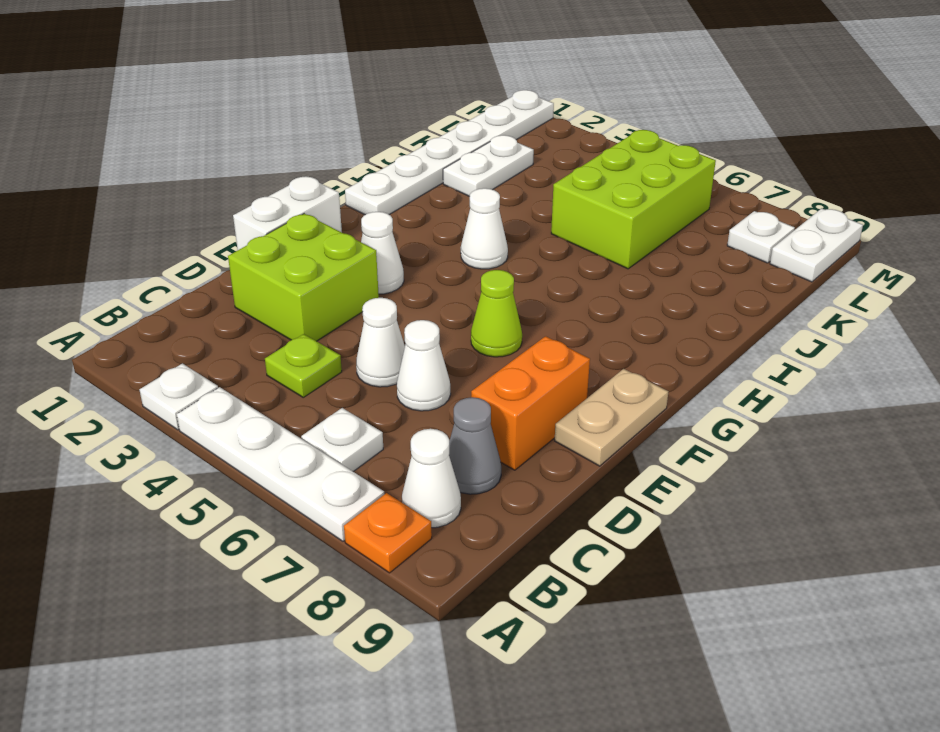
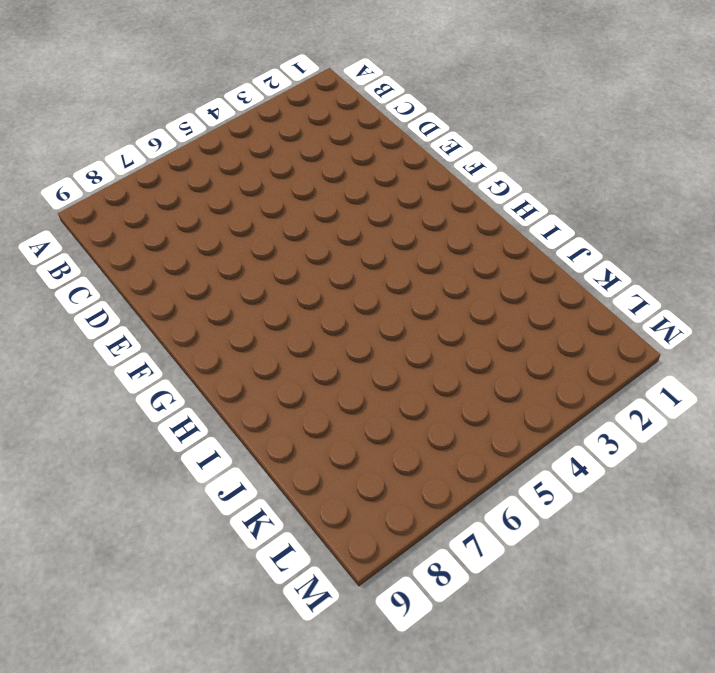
none -> white plate A3 level 1
none -> white plate A4:A7 level 1
none -> orange plate A8 level 1

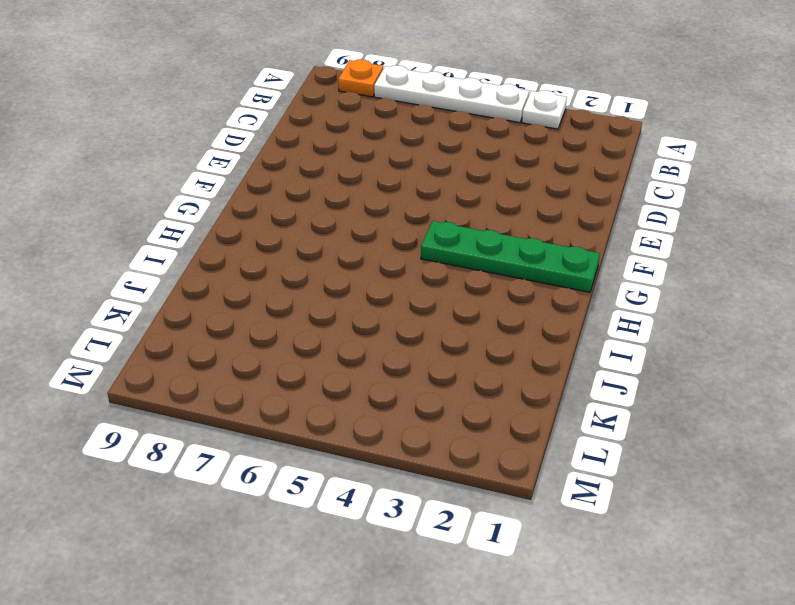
green plate G1:G4 level 1 -> none
none -> white plate B6 level 1
none -> white cone B8 level 1
none -> lime plate C4 level 1

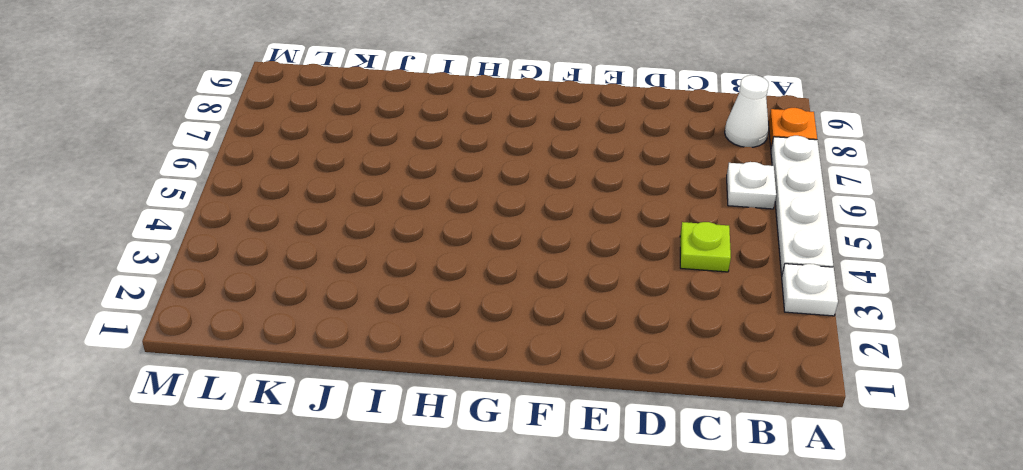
none -> grey cone C8 level 1
none -> lime brick D2:E3 level 1
none -> white cone D5 level 1

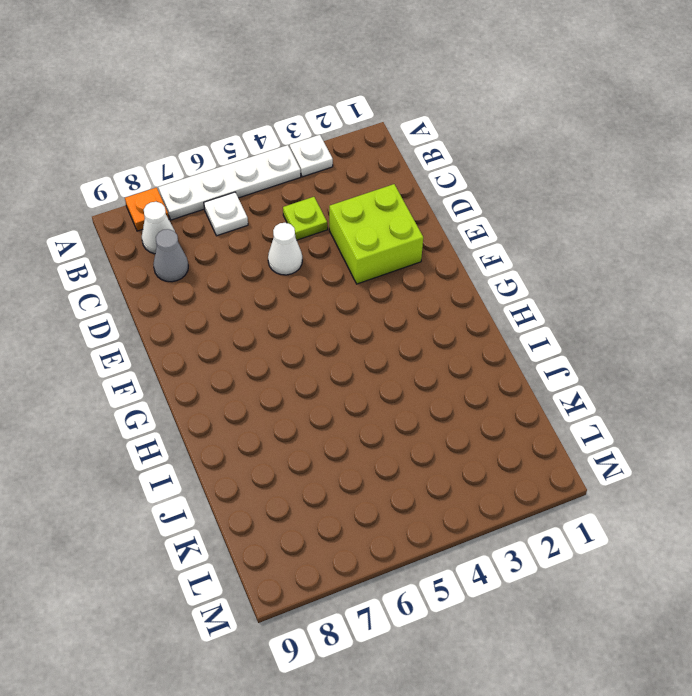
none -> white cone D6 level 1
none -> orange brick D8:E8 level 1
none -> white brick E1:F1 level 1

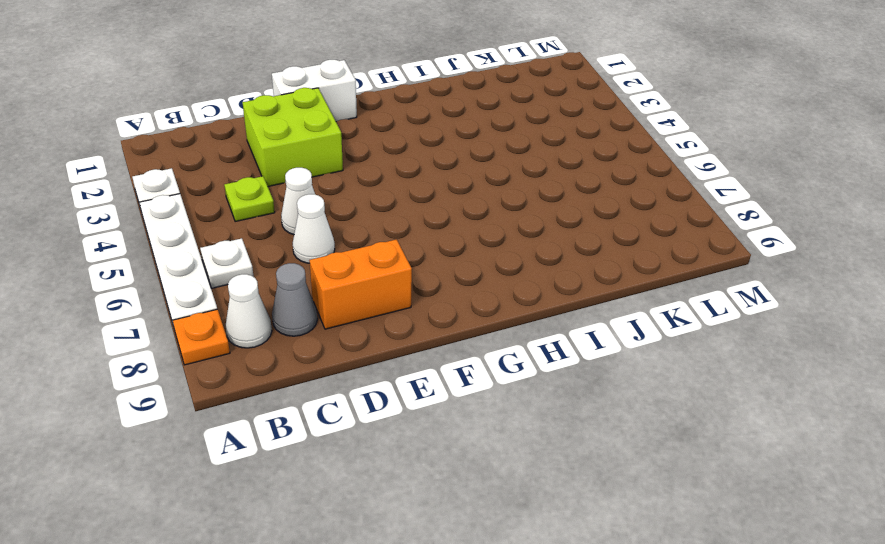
none -> tan plate E9:F9 level 1
none -> white cone F3 level 1
none -> lime cone F6 level 1

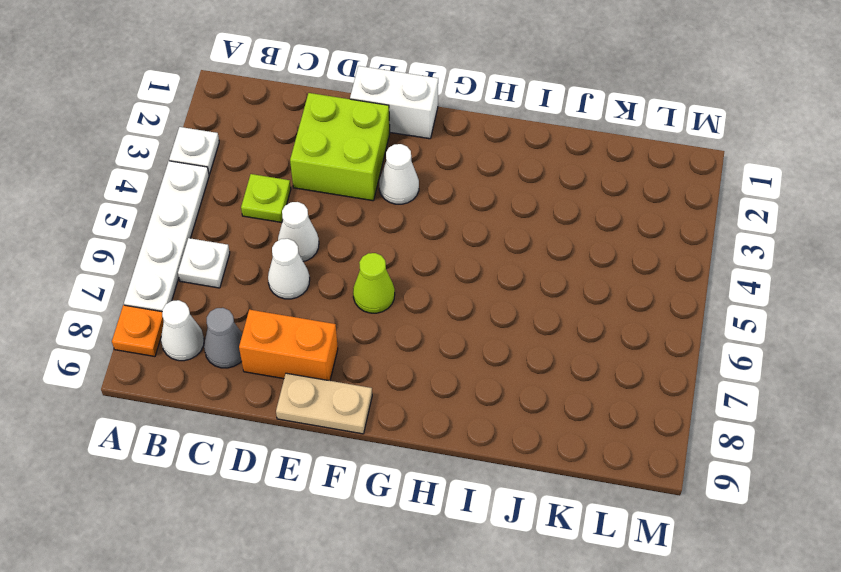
none -> white plate H1:M1 level 1
none -> white cone H4 level 1
none -> white plate J2:K2 level 1

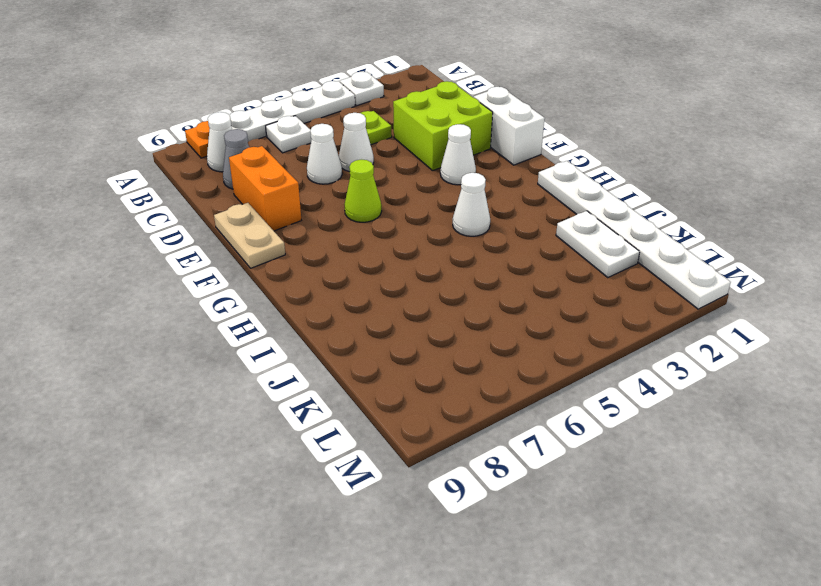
none -> lime brick J5:L6 level 1
none -> white plate L8 level 1
none -> white plate L9:M9 level 1

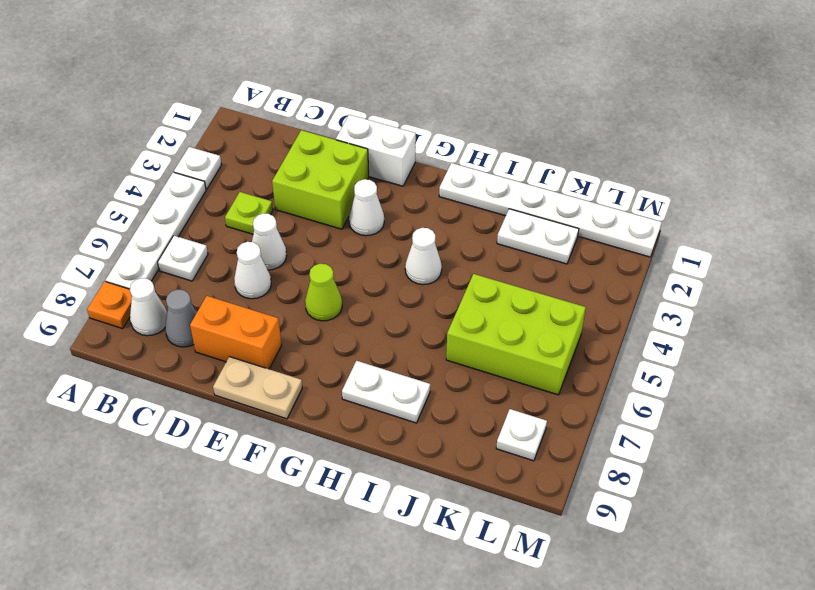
white plate H8:I8 level 1 -> white plate L9:M9 level 1

